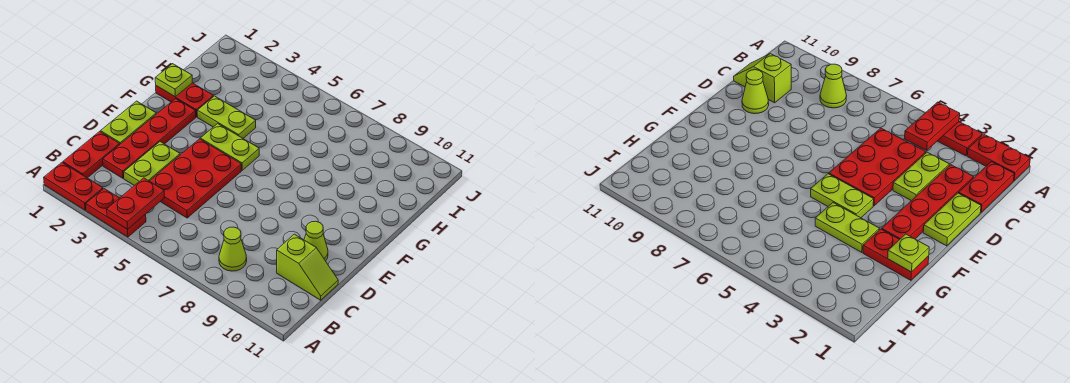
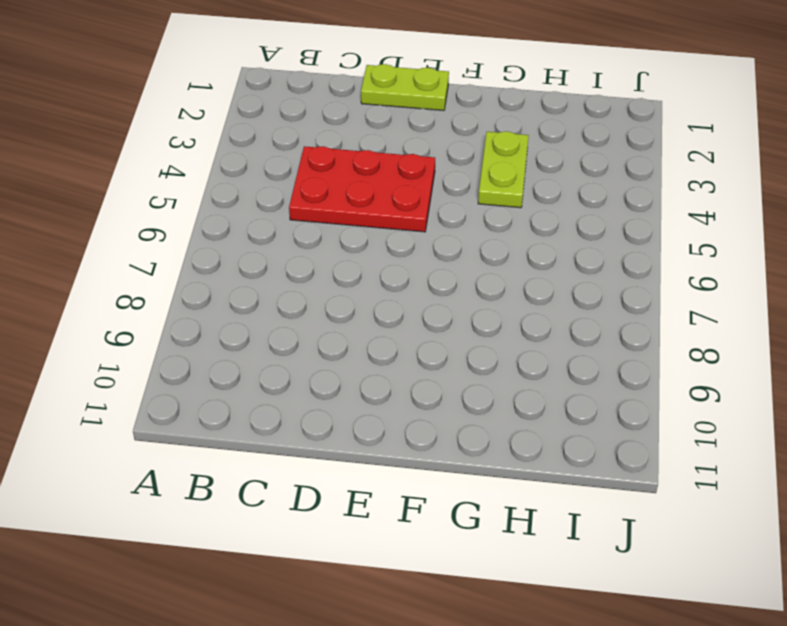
none -> red plate A1:A2 level 1
none -> red plate A3:A4 level 1
none -> red plate B1:C1 level 1

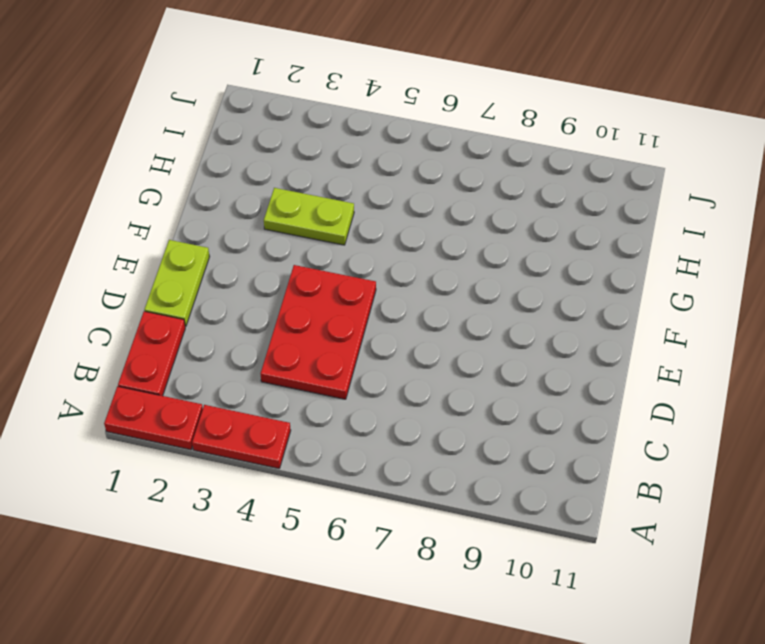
none -> lime cone B8 level 1
none -> red plate C2:F2 level 1
none -> lime plate C3:D3 level 1

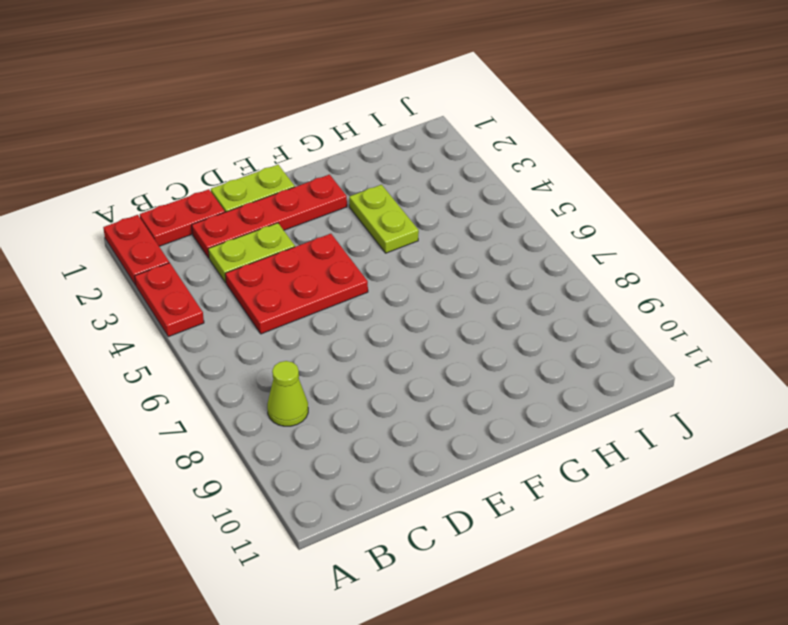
none -> lime slope C10:C11 level 1 top 10
none -> lime cone D10 level 1
none -> lime plate F4:F5 level 1

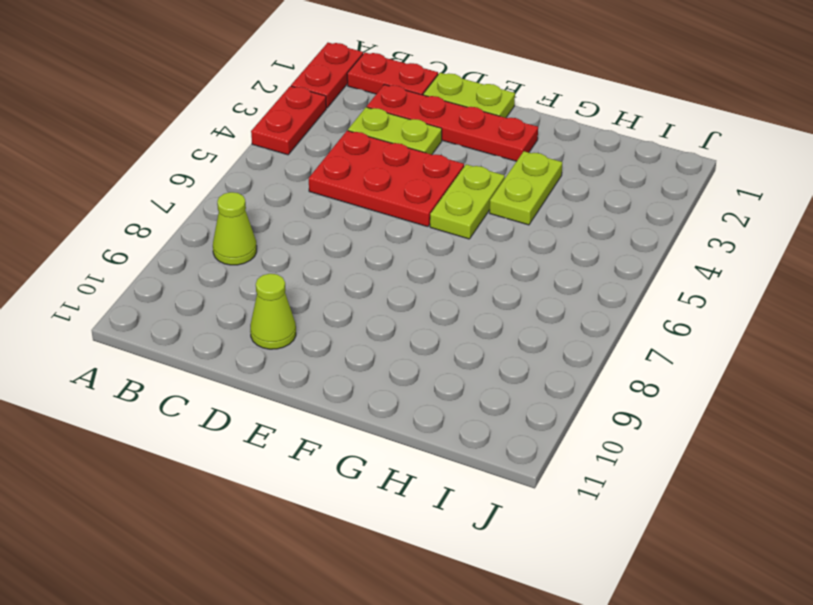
none -> lime slope C10:C11 level 1 top 10
none -> red plate G1:G2 level 1
none -> red plate A4:B4 level 2

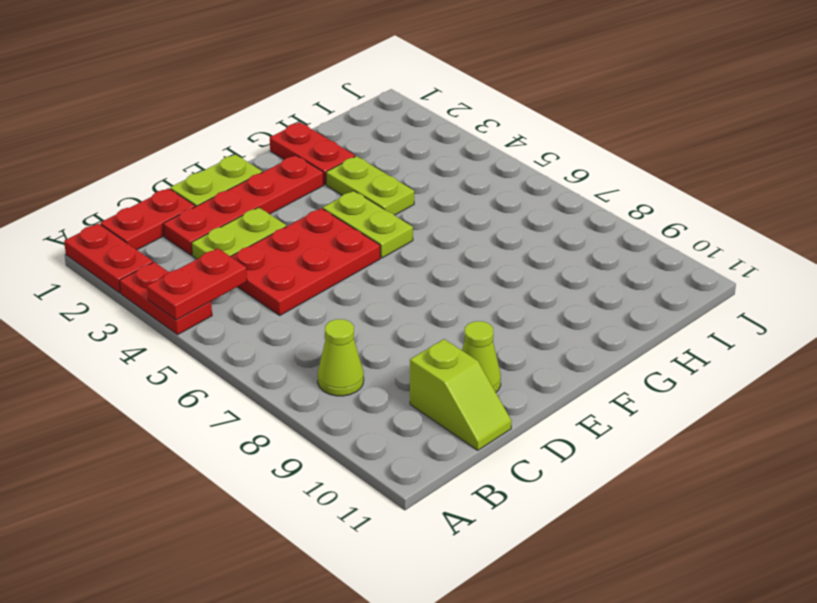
none -> lime plate G1 level 2

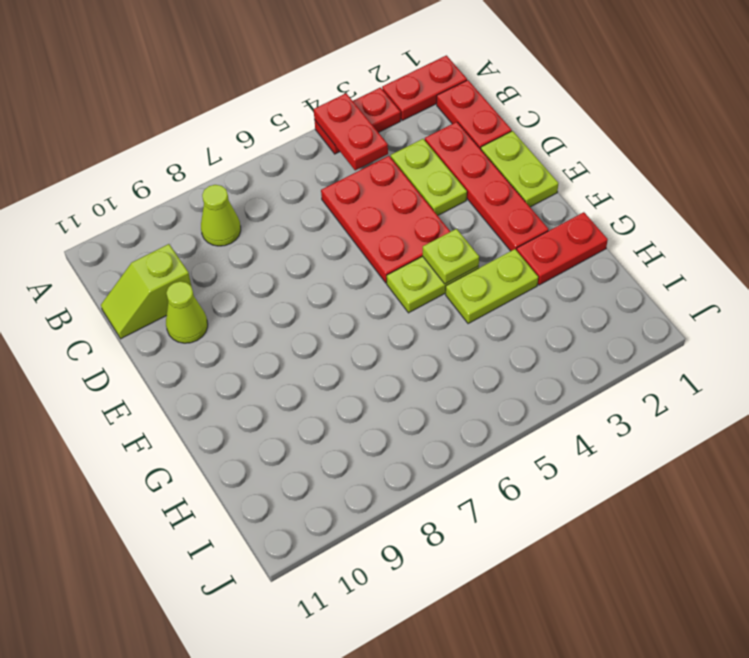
lime plate F4 level 2 -> lime plate G1 level 2

